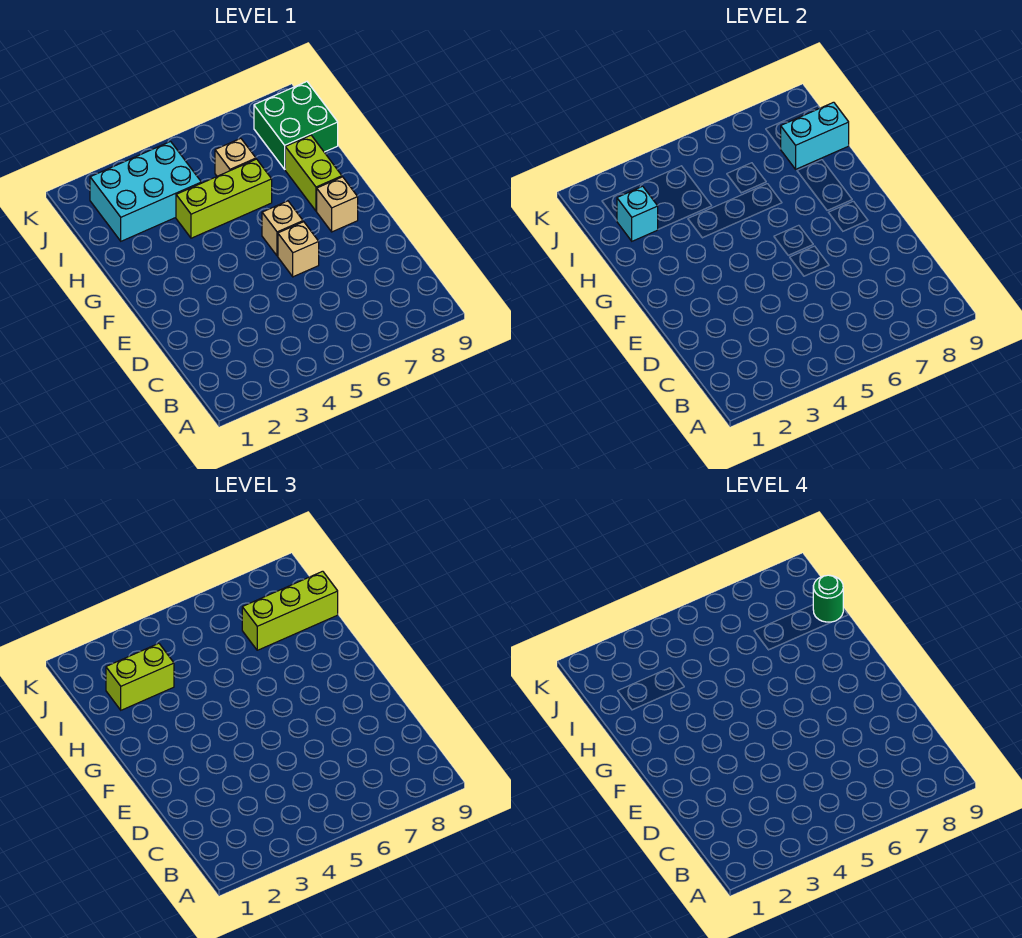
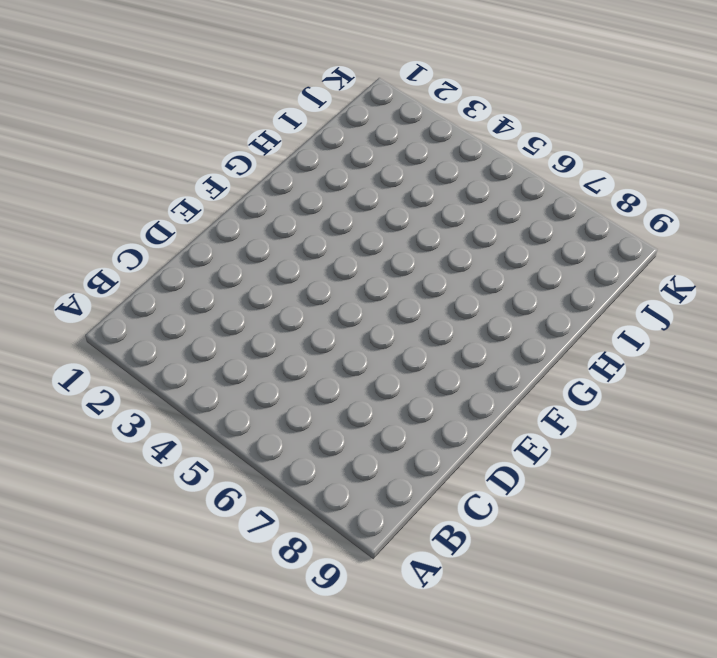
none -> tan brick E6 level 1
none -> tan brick F6 level 1
none -> tan brick F8 level 1

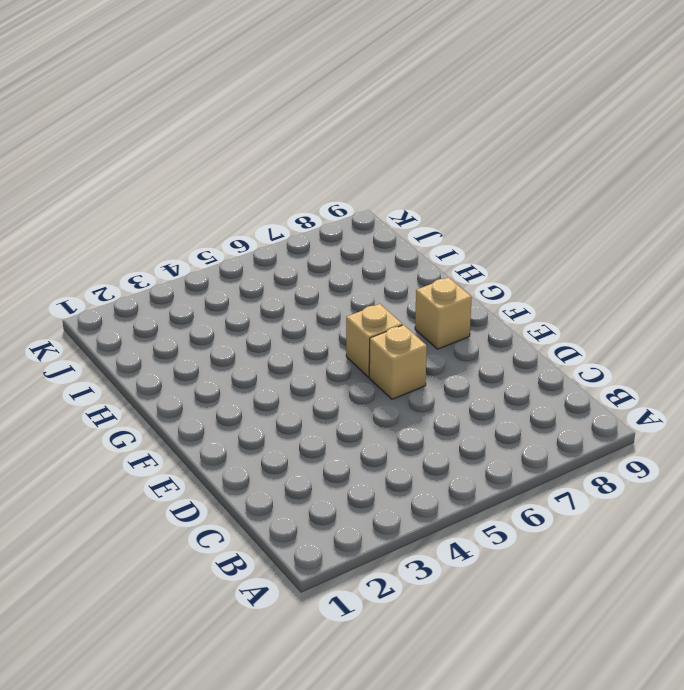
none -> lime brick G8:H8 level 1
none -> lime brick H4:H6 level 1
none -> cyan brick I2:J4 level 1

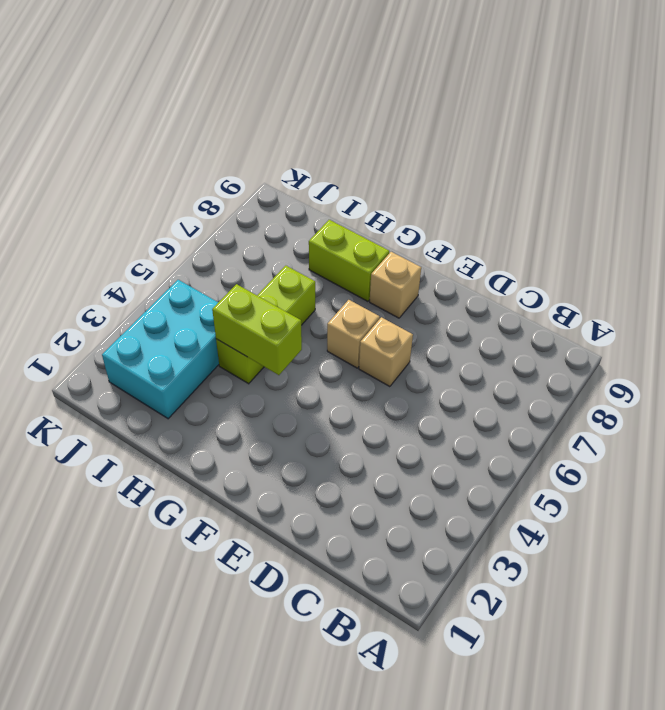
lime brick G4:H4 level 2 -> lime brick I2:I3 level 3
none -> tan brick I6 level 1
none -> green brick I8:J9 level 1
none -> cyan brick I2 level 2

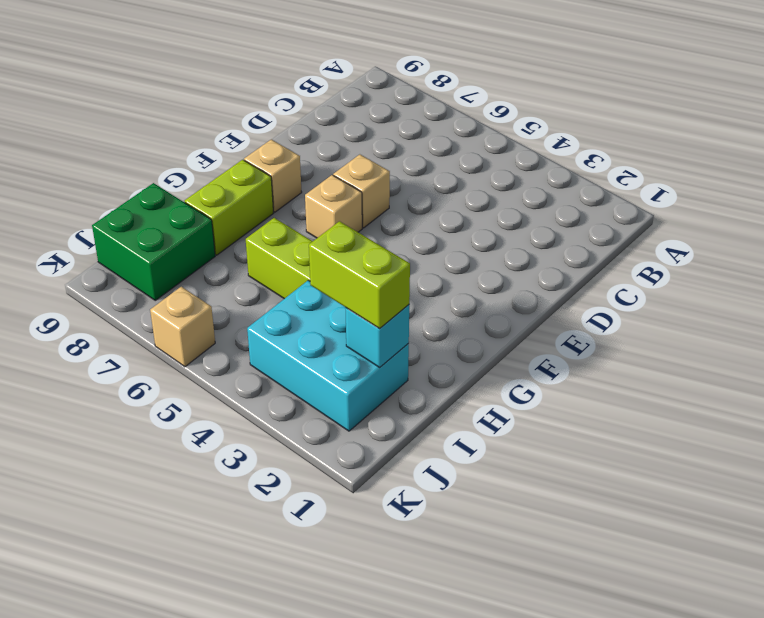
tan brick K6 level 1 -> tan brick I6 level 1
none -> cyan brick I8:I9 level 2
none -> lime brick I7:I9 level 3
none -> green round brick I9 level 4

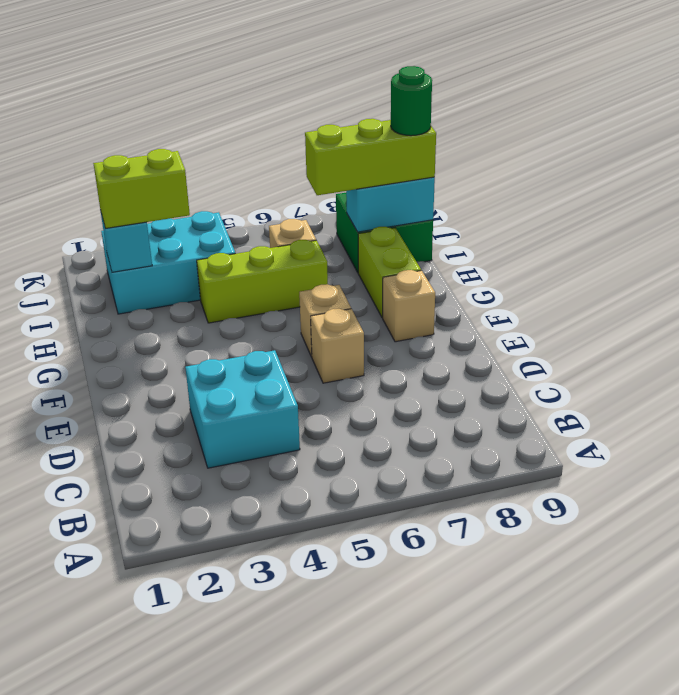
cyan brick C3:D4 level 1 -> none

